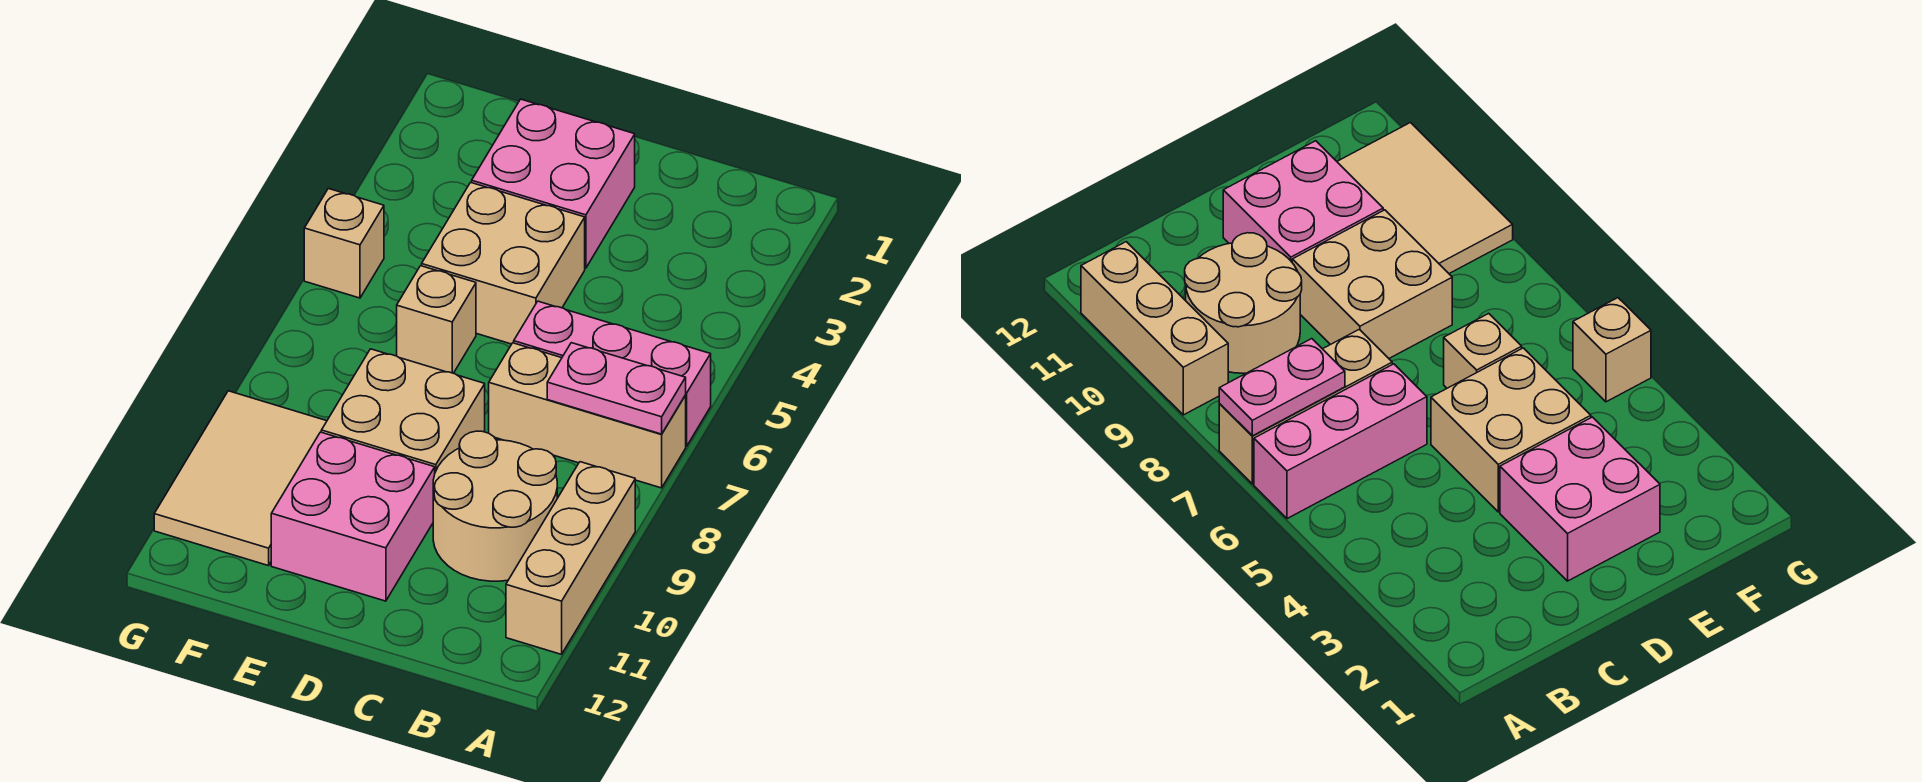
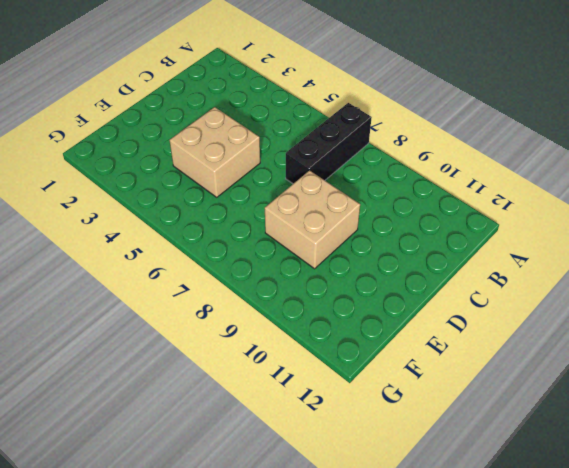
black brick A7:C7 level 1 -> tan brick A7:C7 level 1
none -> pink brick A6:C6 level 1
none -> tan brick A9:A11 level 1
none -> tan round brick B9:C10 level 1

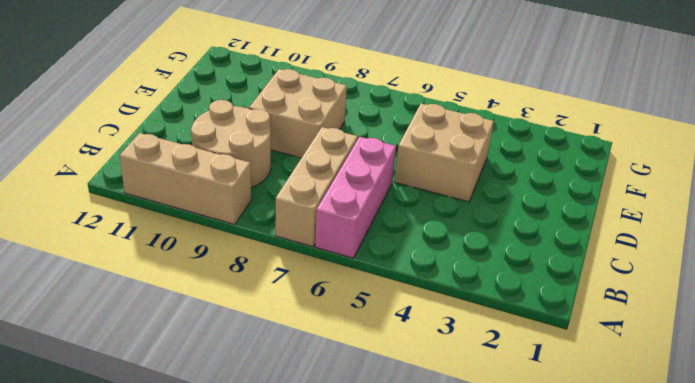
none -> pink brick D2:E3 level 1
none -> pink brick D10:E11 level 1
none -> tan brick E6 level 1

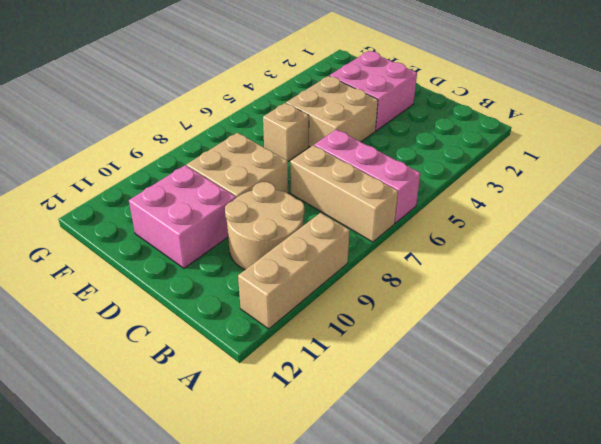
none -> tan tile F9:G11 level 1
none -> tan brick G5 level 1
none -> pink plate A7:B7 level 2

